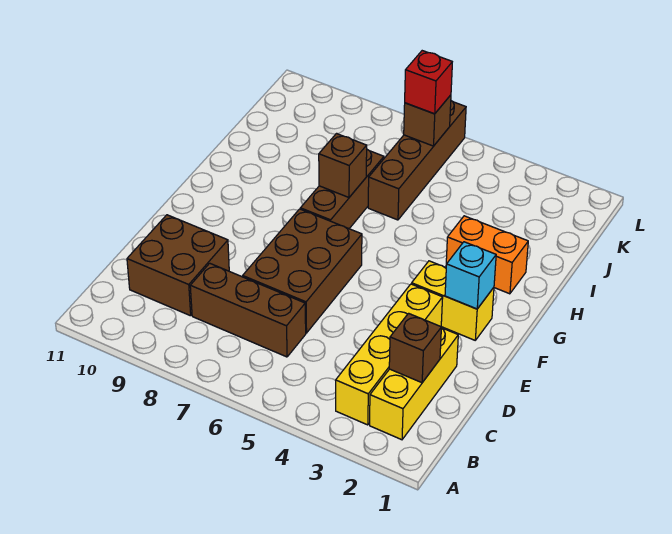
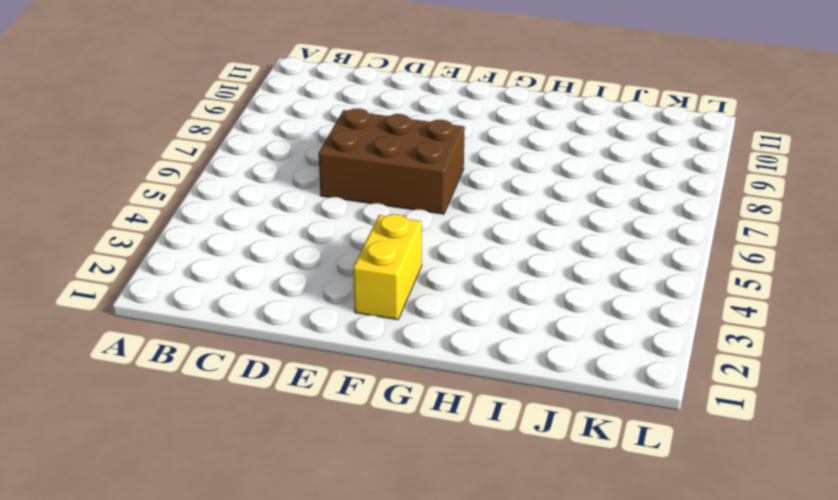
none -> yellow brick B2:D2 level 1
none -> yellow brick B3:E3 level 1
none -> brown brick C6:C8 level 1

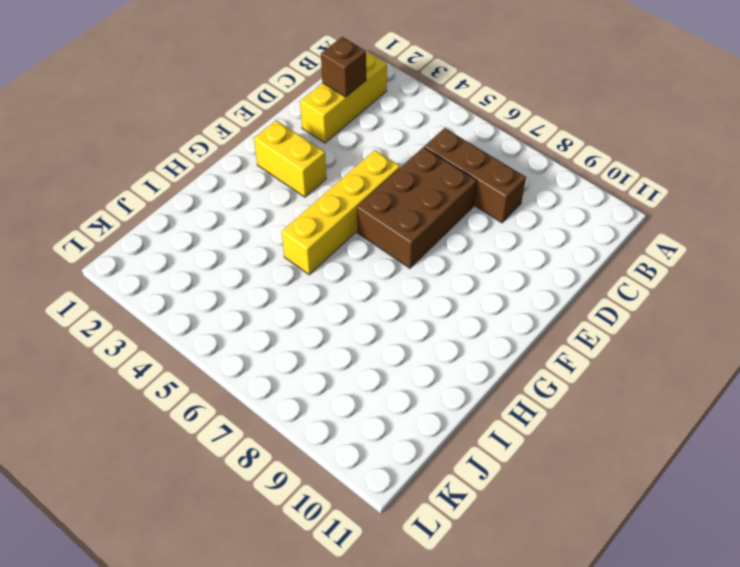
yellow brick E5:H5 level 1 -> yellow brick B3:E3 level 1
none -> brown brick C9:D10 level 1
none -> brown brick G7:I7 level 1
none -> orange brick H2:H3 level 1

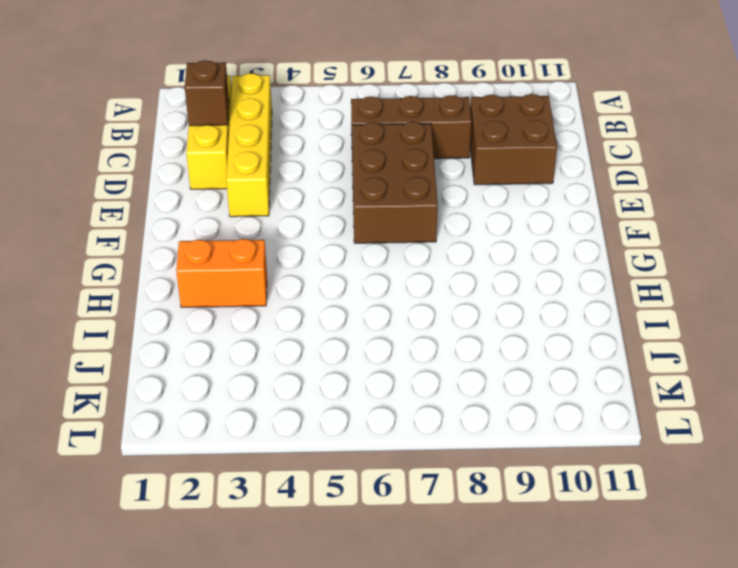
none -> yellow brick F2:F3 level 1
none -> brown brick G7:I7 level 1
none -> brown brick I6:L6 level 1

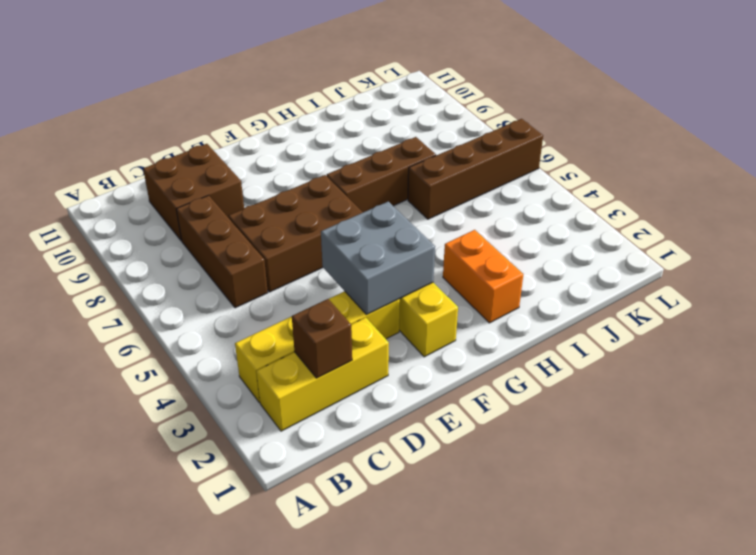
grey brick E3:F4 level 2 -> none
none -> cyan brick F2 level 2
none -> brown brick H7 level 2
none -> brown brick K6 level 2

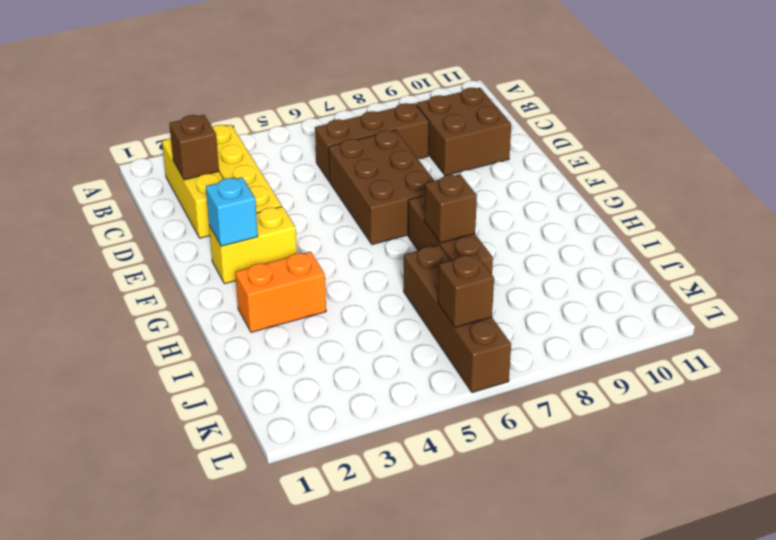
none -> red brick K6 level 3

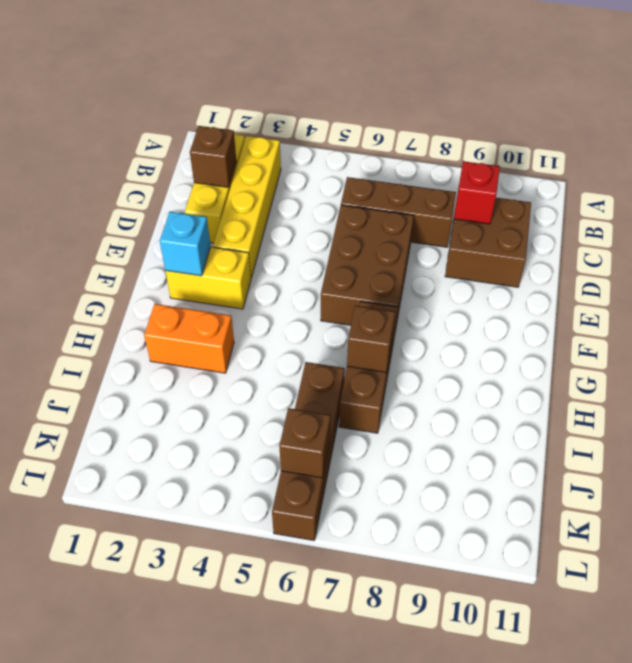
red brick C9 level 2 -> red brick K6 level 3

